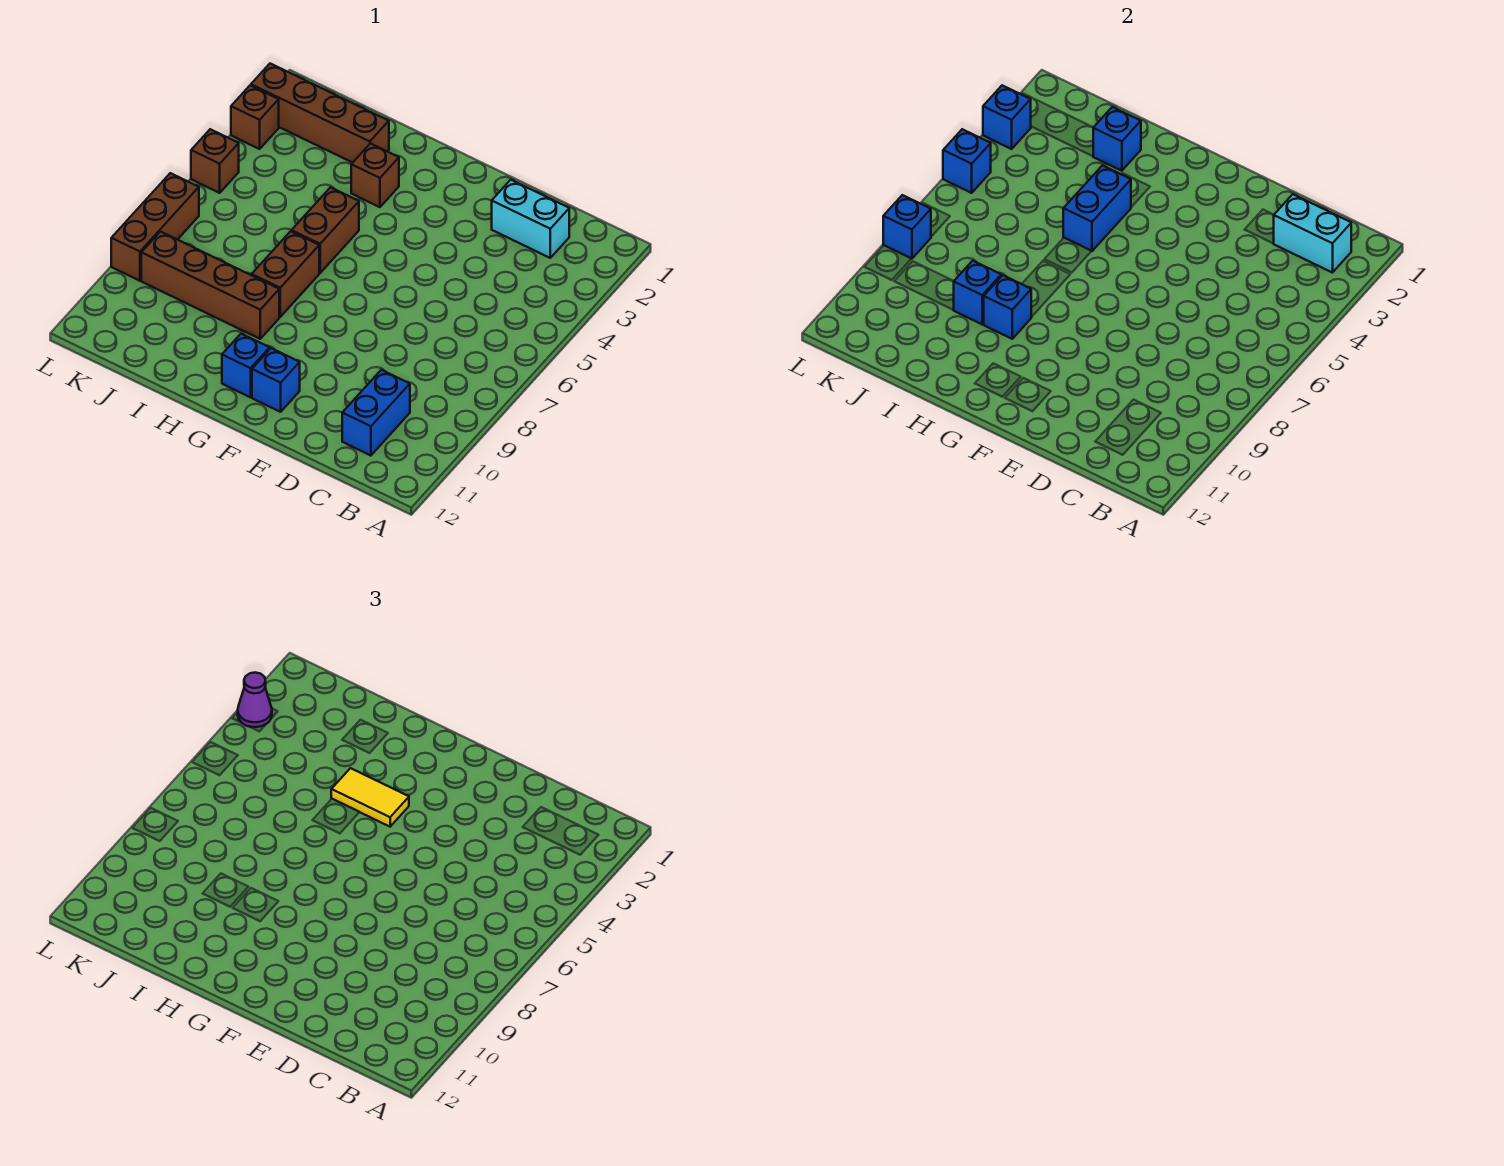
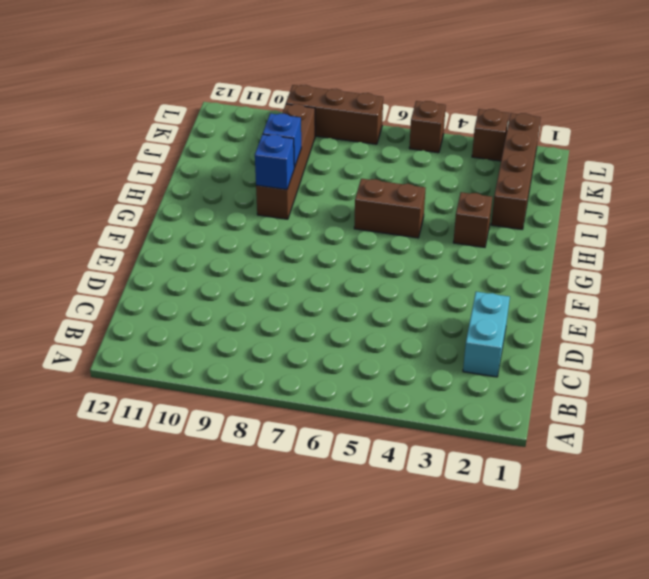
none -> blue brick C10:C11 level 1
none -> blue brick F11 level 1
none -> blue brick G11 level 1

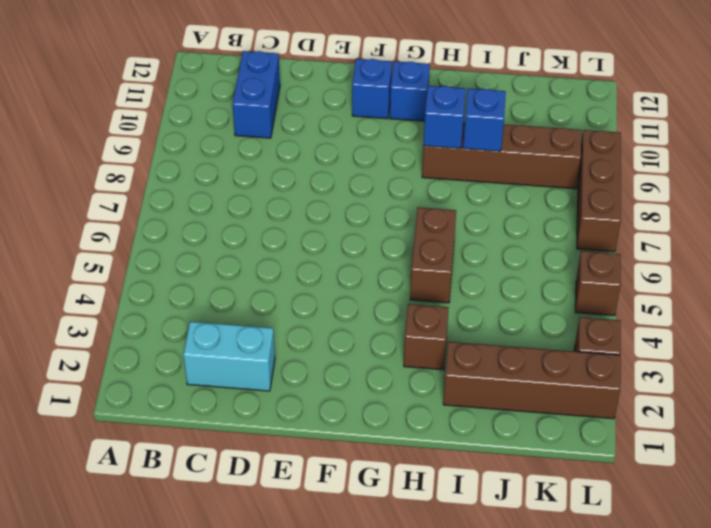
none -> brown brick H7:H8 level 1
none -> cyan brick B2:C2 level 2
none -> blue brick H4:H5 level 2

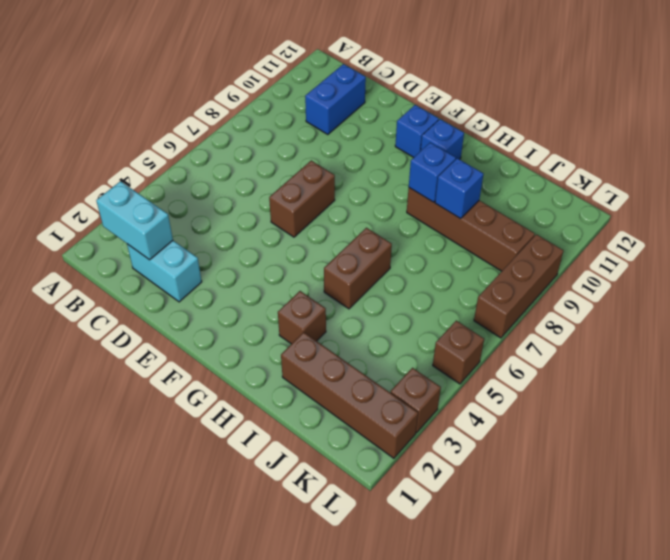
brown brick E6:E7 level 1 -> brown brick H7:H8 level 1
none -> blue brick H4:H5 level 2
none -> blue brick I2 level 2
none -> blue brick L3 level 2

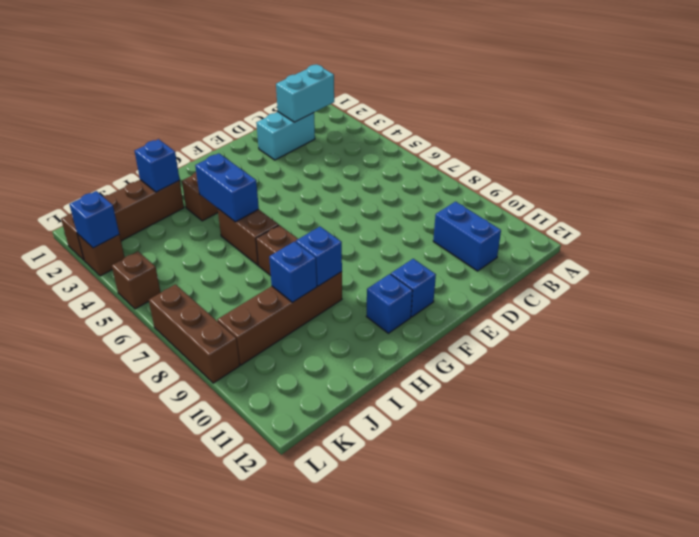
none -> blue brick L5 level 2
none -> blue brick L8 level 2
none -> yellow tile G4:H4 level 3

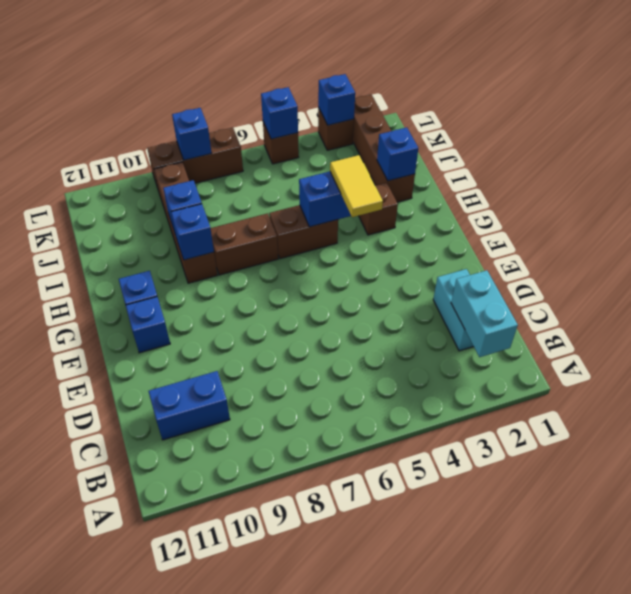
none -> purple cone L3 level 3

